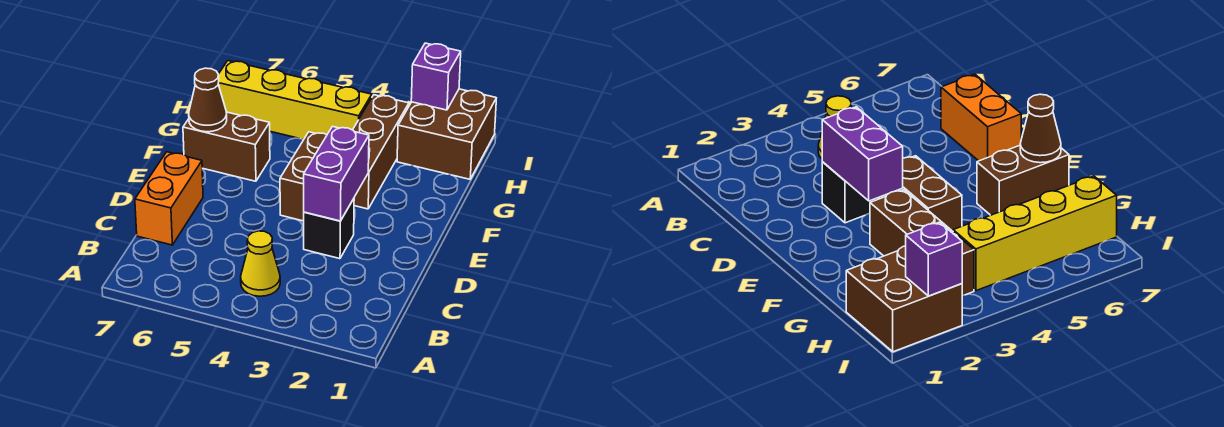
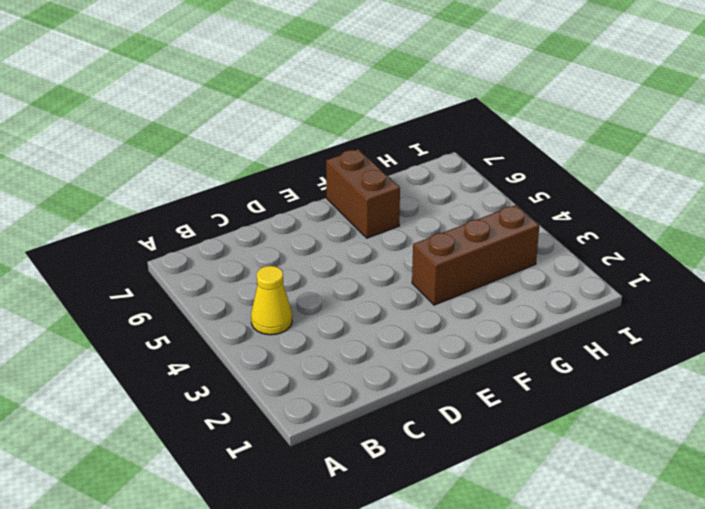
none -> orange brick C7:D7 level 1
none -> black brick D3 level 1

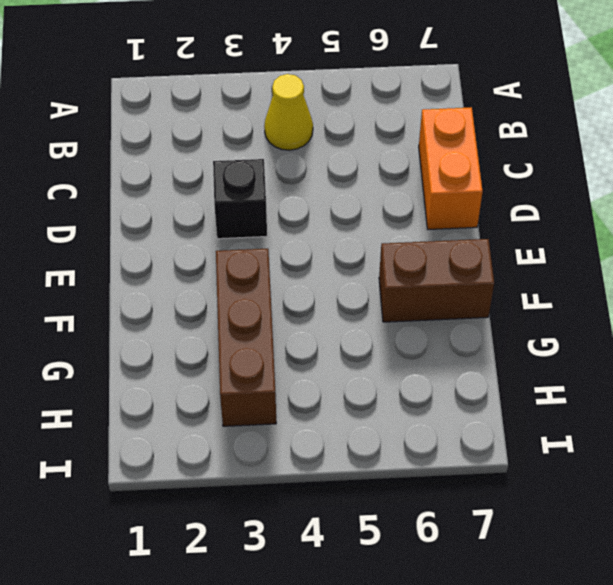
none -> brown brick E4:F4 level 1
none -> brown brick H1:I2 level 1

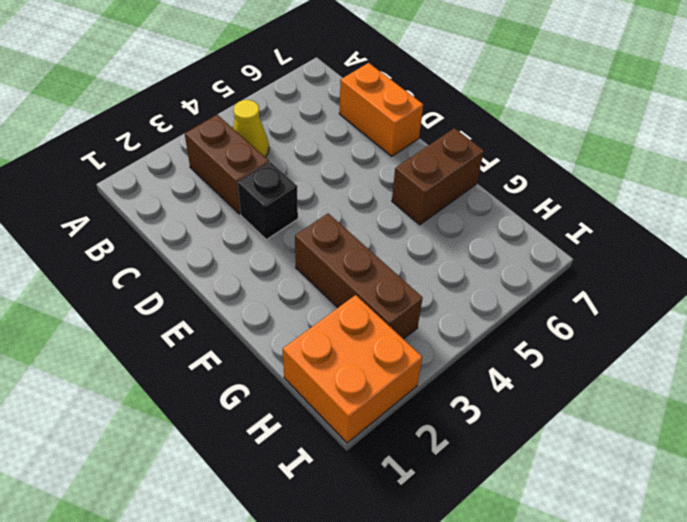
brown brick B3:C3 level 1 -> brown brick E4:F4 level 1
orange brick H1:I2 level 1 -> brown brick H1:I2 level 1
none -> yellow brick H4:H7 level 1
none -> purple brick D3:E3 level 2

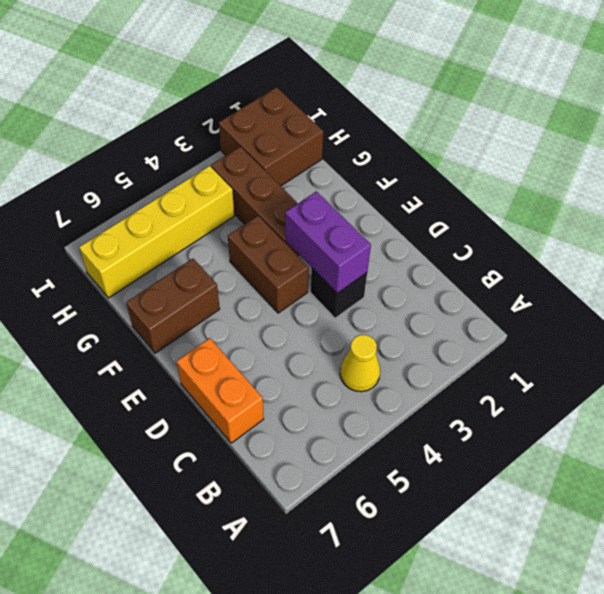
none -> brown cone F7 level 2
none -> purple brick I2 level 2

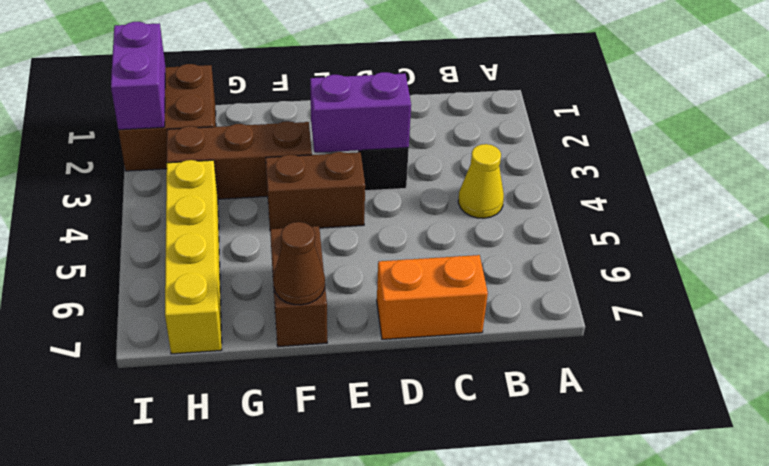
purple brick I1:I2 level 2 -> purple brick I2 level 2

